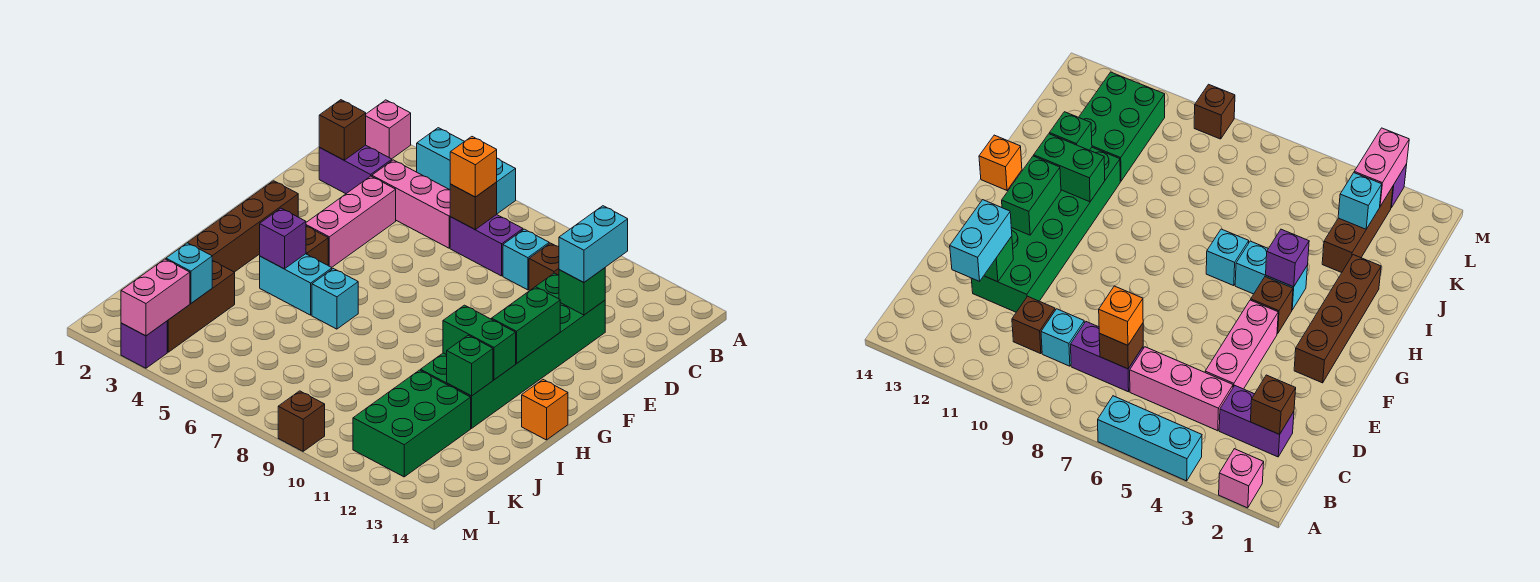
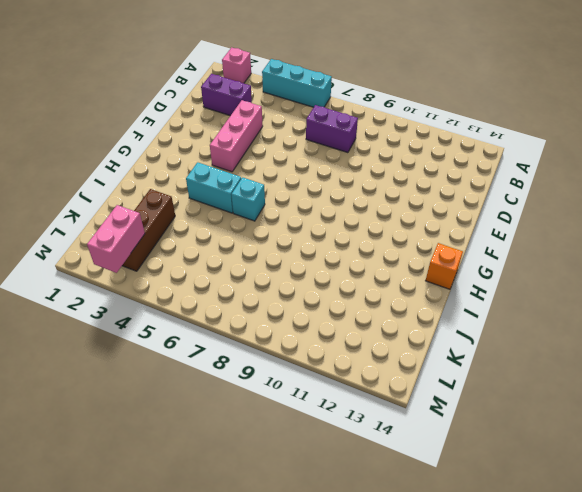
none -> pink brick C4:C6 level 1
none -> cyan brick C9 level 1
none -> brown brick C10 level 1

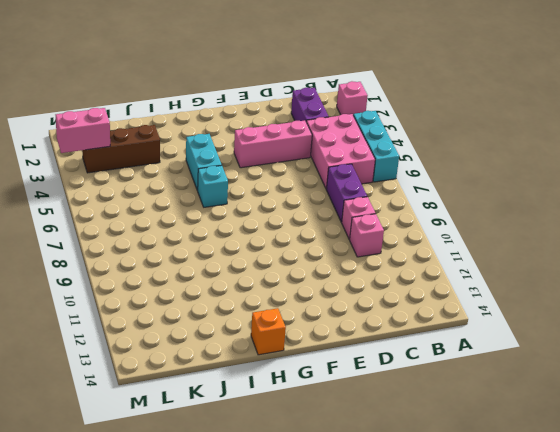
pink brick B4:C6 level 1 -> pink brick C4:C6 level 1
pink brick C9 level 1 -> cyan brick C9 level 1
pink brick C10 level 1 -> brown brick C10 level 1
none -> green brick D11:I12 level 1
none -> brown brick F2:I2 level 1
none -> brown brick G4 level 1

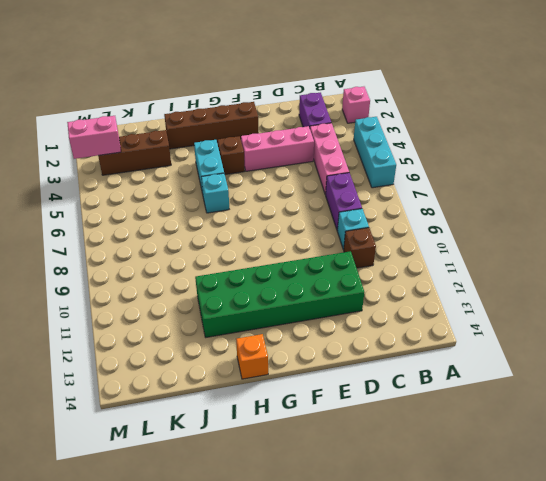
none -> green brick J11:L12 level 1
none -> purple brick M3 level 1
none -> brown brick M9 level 1

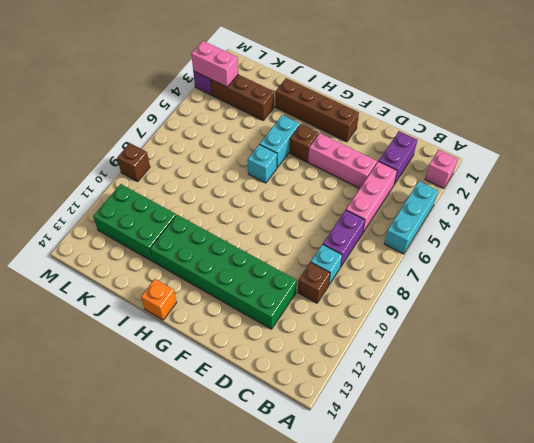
none -> brown brick C2 level 2
none -> brown brick C7 level 2
none -> green brick D12 level 2

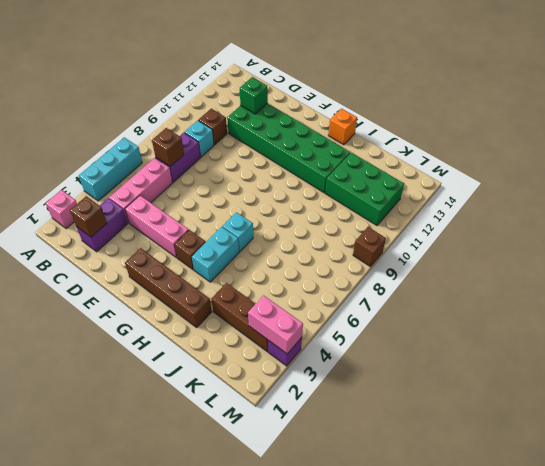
none -> green brick F12:G12 level 2
none -> purple brick H4 level 2
none -> green brick H11:H12 level 2

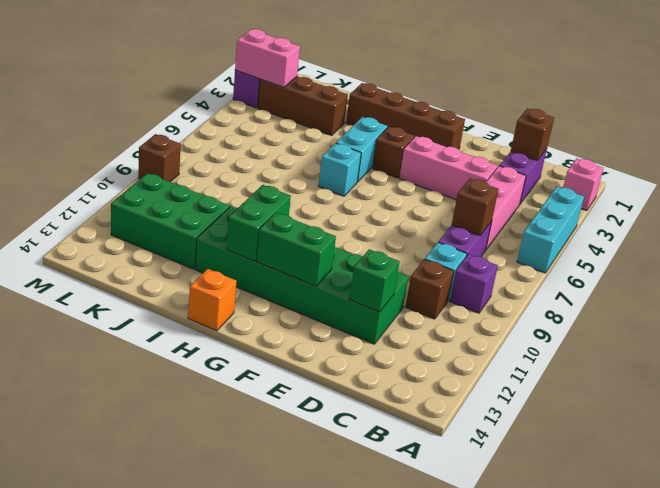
purple brick B9 level 1 -> purple brick H4 level 2
none -> green brick I12 level 2
none -> cyan brick K3 level 2
none -> orange brick C7 level 3

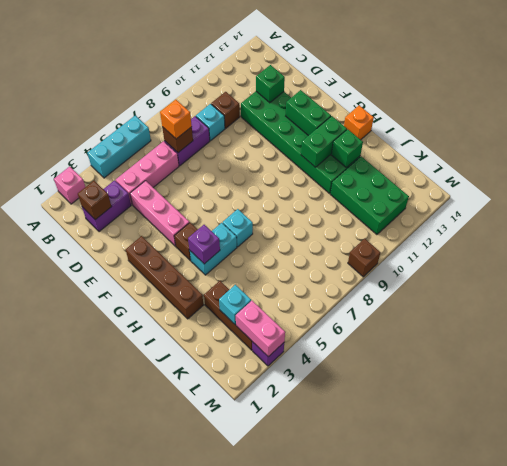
none -> cyan brick C12:D12 level 3

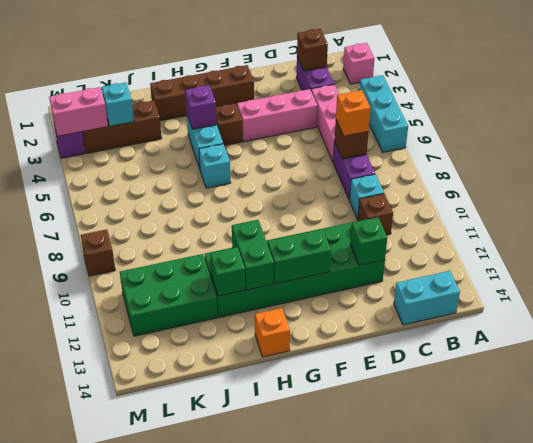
cyan brick B14:C14 level 1 -> cyan brick C12:D12 level 3

